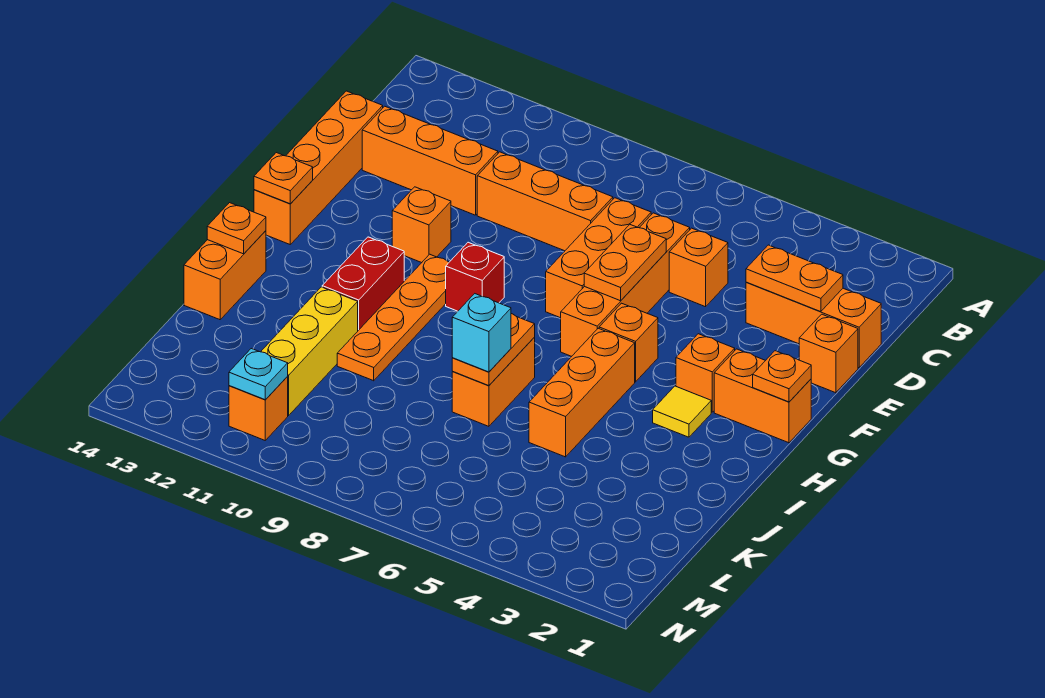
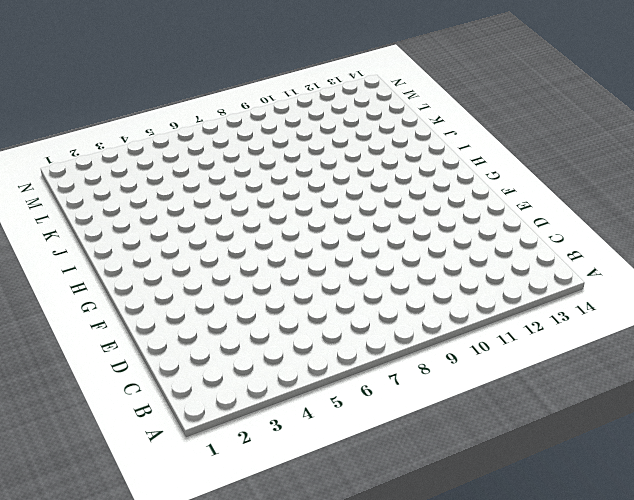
none -> orange brick D1:D3 level 1
none -> orange brick D5 level 1
none -> orange brick D6:G6 level 1

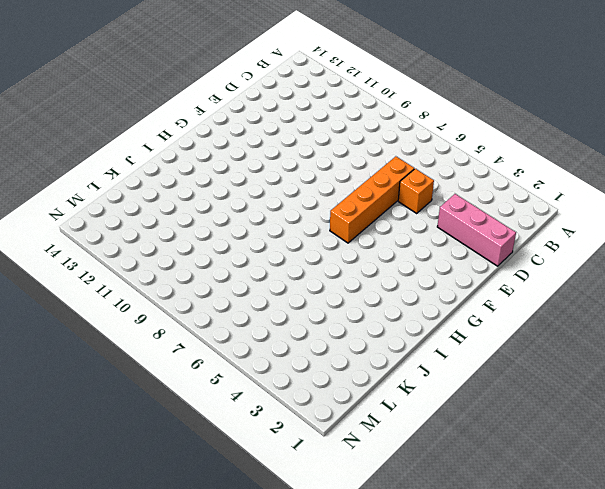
pink brick D1:D3 level 1 -> orange brick D1:D3 level 1
none -> orange brick D7:F7 level 1
none -> orange brick D8:D10 level 1
none -> orange brick D11:D13 level 1

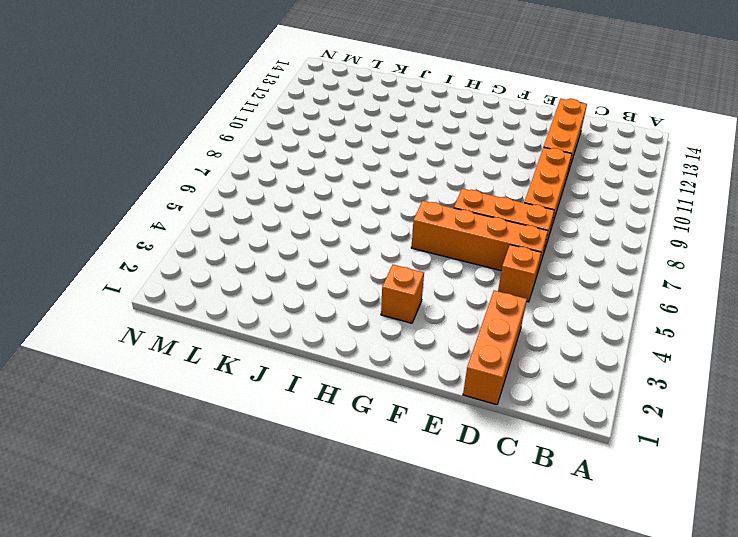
none -> orange brick D14:G14 level 1
none -> orange brick E1 level 1
none -> orange brick F11 level 1

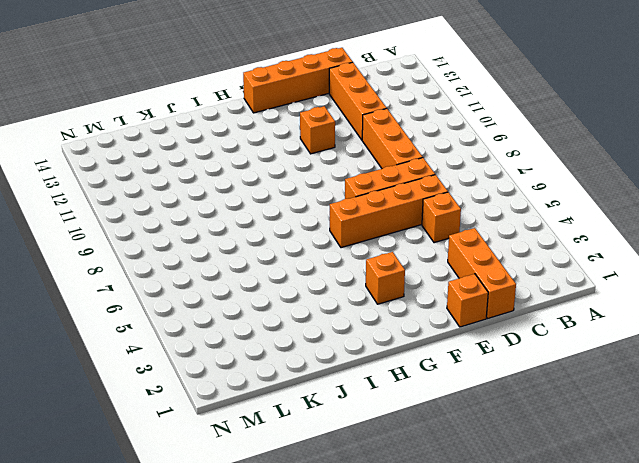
none -> orange brick G1:G2 level 1
none -> orange brick G5 level 1
none -> red brick G9 level 1

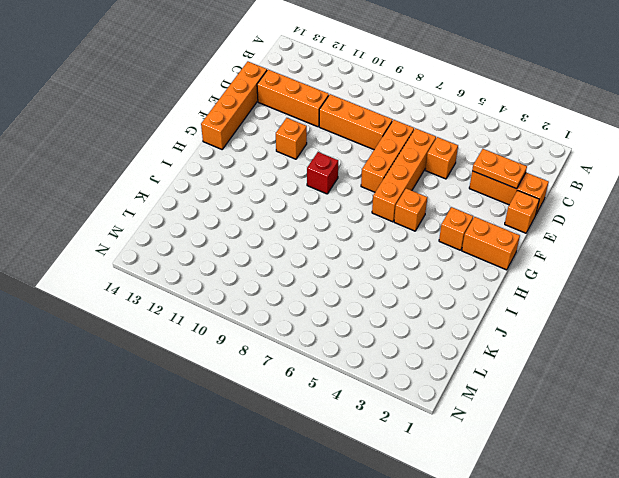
none -> orange plate G10:J10 level 1
none -> yellow tile H3 level 1
none -> orange brick H5:J5 level 1

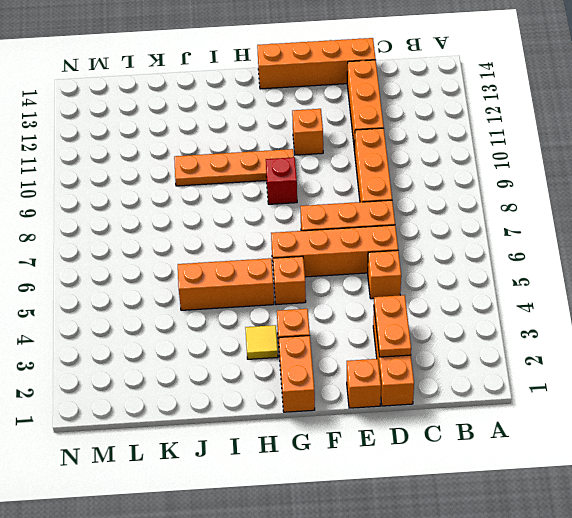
none -> red brick H11:I11 level 1
none -> orange brick I7:J7 level 1
none -> orange brick I14:J14 level 1

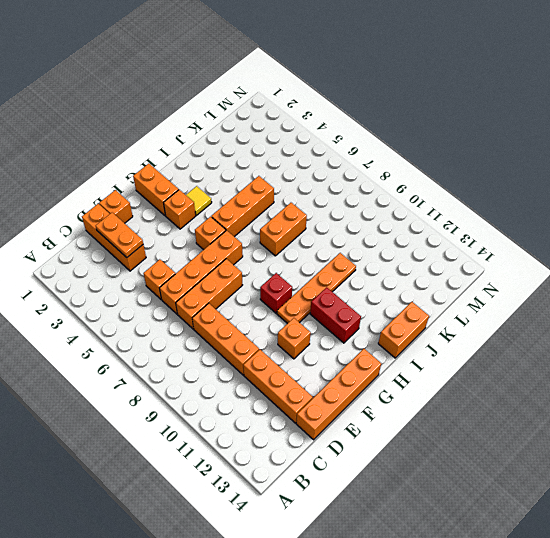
red brick H11:H12 level 1 -> red brick H11:I11 level 1
none -> yellow brick J11:L11 level 1
none -> orange brick M11 level 1
none -> orange plate E6:F6 level 2

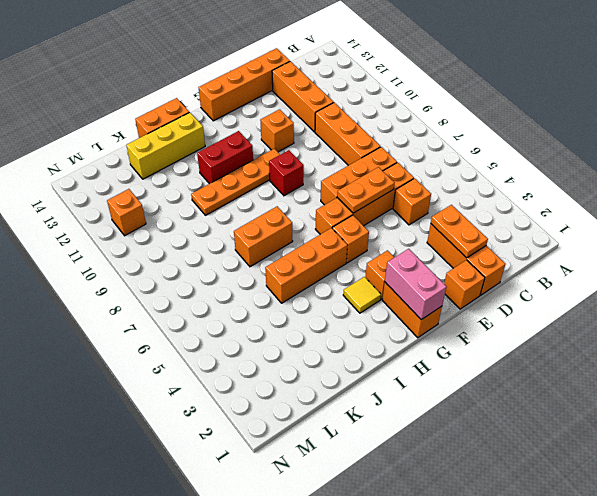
pink brick G1:G2 level 2 -> orange plate G1 level 2
yellow brick I13:K13 level 1 -> yellow brick J11:L11 level 1
none -> orange plate G14 level 2
none -> orange plate I7:J7 level 2
none -> orange plate I14 level 2

